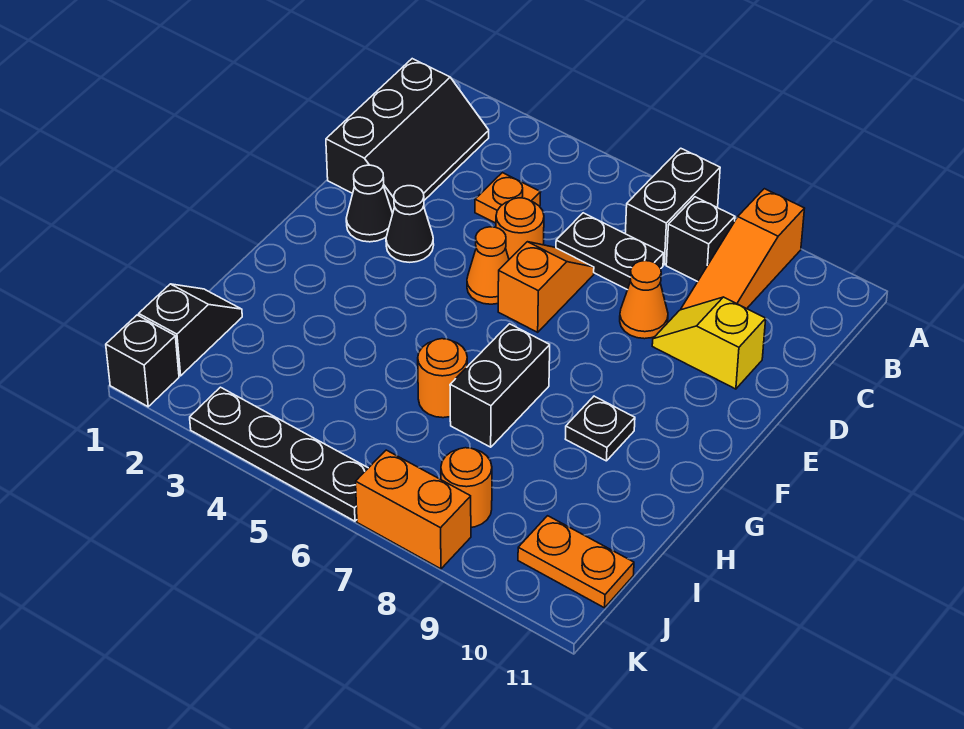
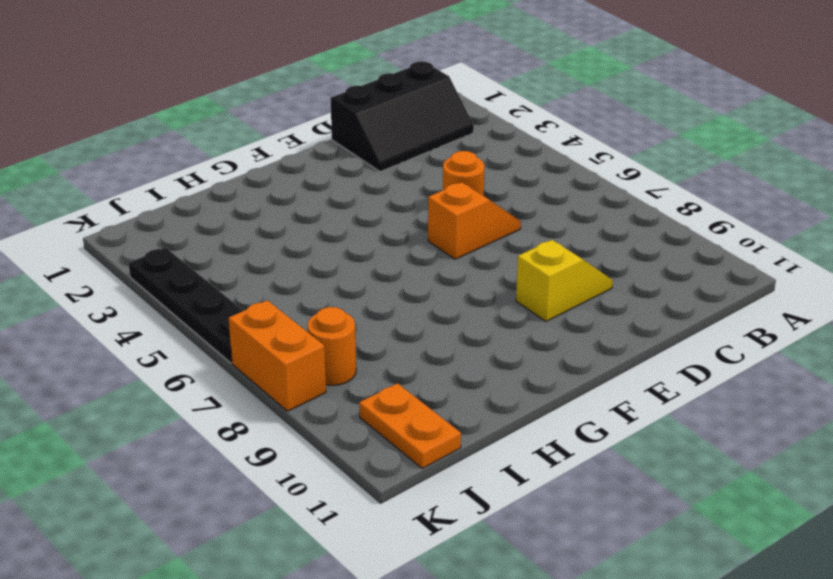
yellow slope D9:E9 level 1 top E -> yellow slope D9:D10 level 1 top 10
none -> black brick A7:B7 level 1
none -> orange slope A9:C9 level 1 top A
none -> black brick B8 level 1

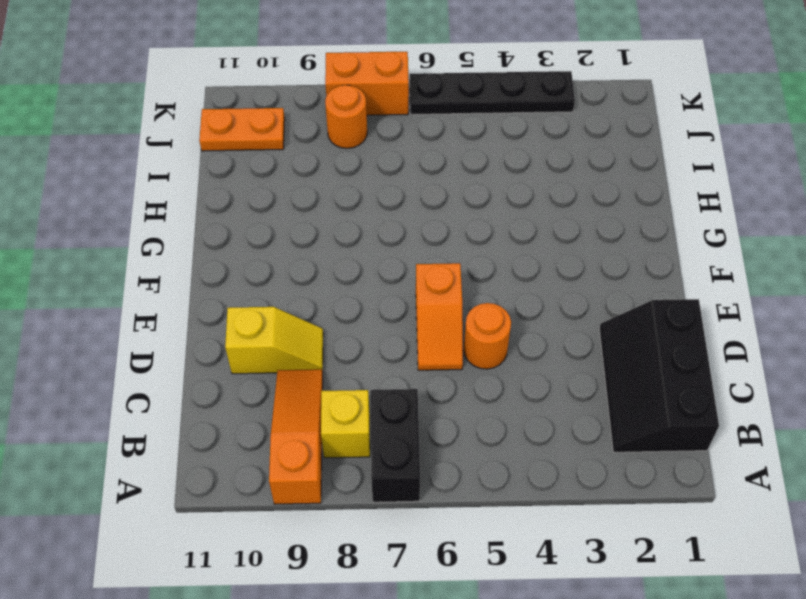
yellow brick B8 level 1 -> black brick B8 level 1
none -> orange plate C4 level 1
none -> black plate C6:C7 level 1
none -> orange cone D8 level 1

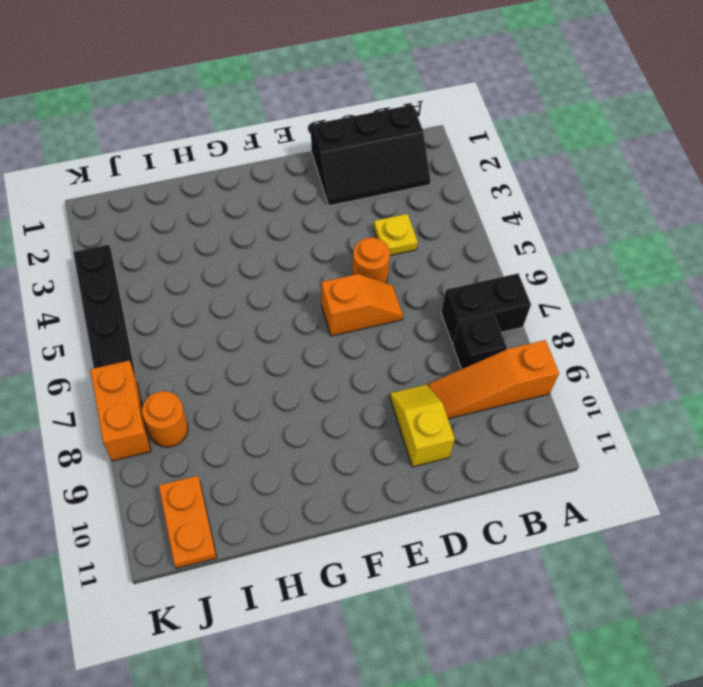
yellow plate C4 level 1 -> orange plate C4 level 1
none -> black plate C6:C7 level 1
none -> orange cone D8 level 1
none -> black cone E2 level 1

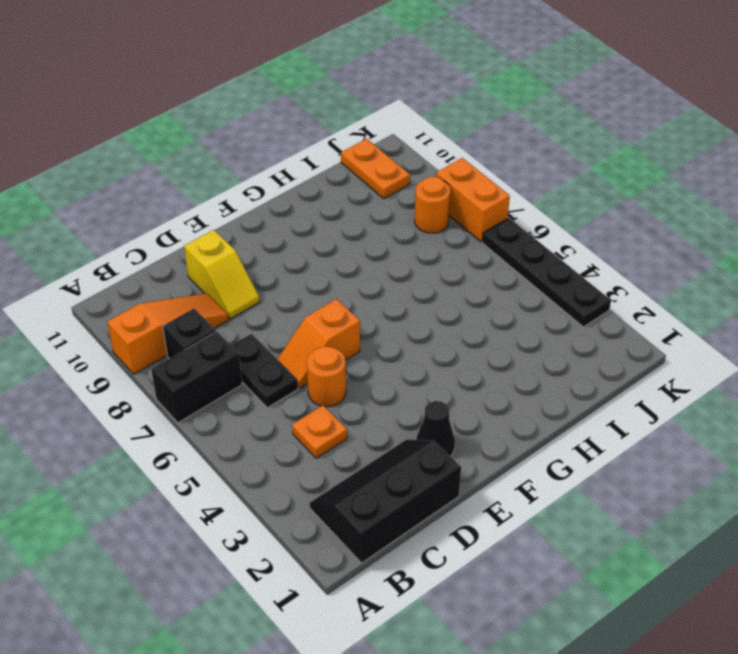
none -> orange cone D8 level 1
none -> black cone E3 level 1
none -> orange cone E5 level 1

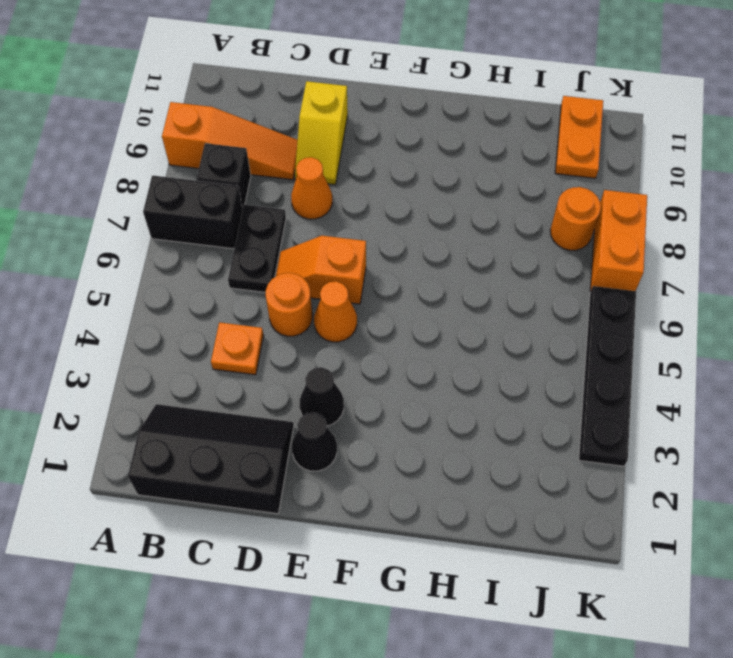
none -> black brick G7:H7 level 1
none -> black plate G9 level 1
none -> orange round brick H6 level 1

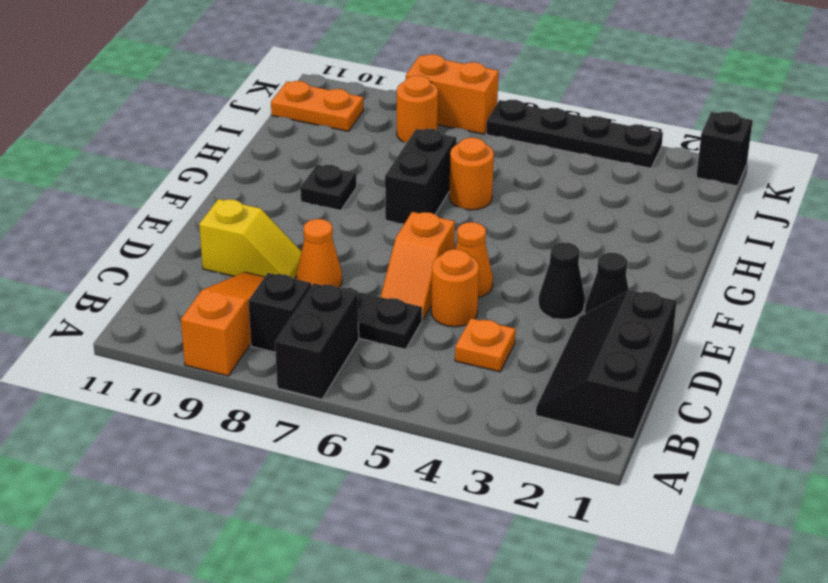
none -> black slope I1:J1 level 1 top J

